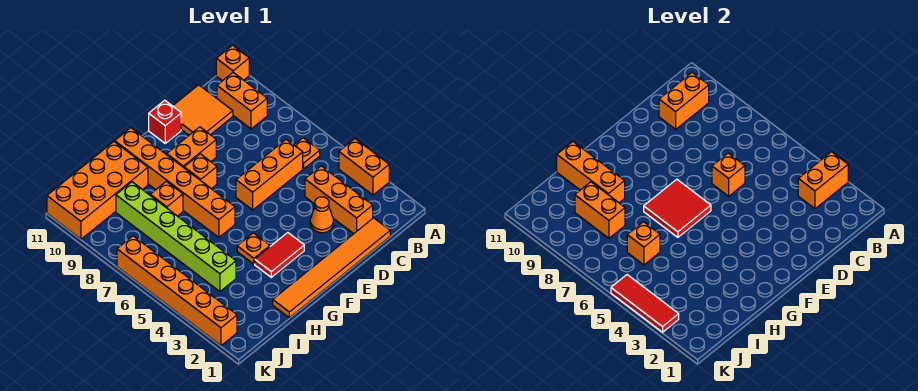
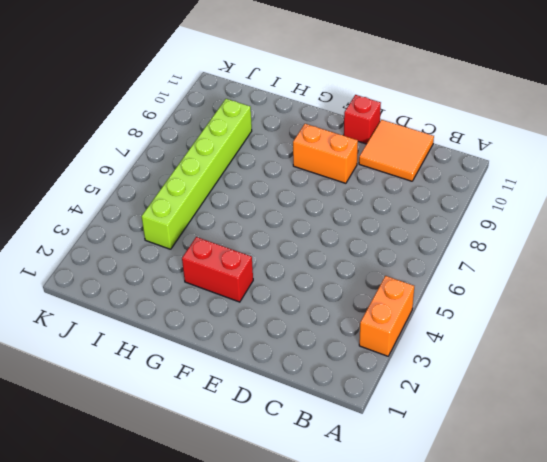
red brick F3:G3 level 1 -> red tile F3:G3 level 1
none -> orange brick A11 level 1
none -> orange plate B6 level 1
none -> orange brick B9:B10 level 1

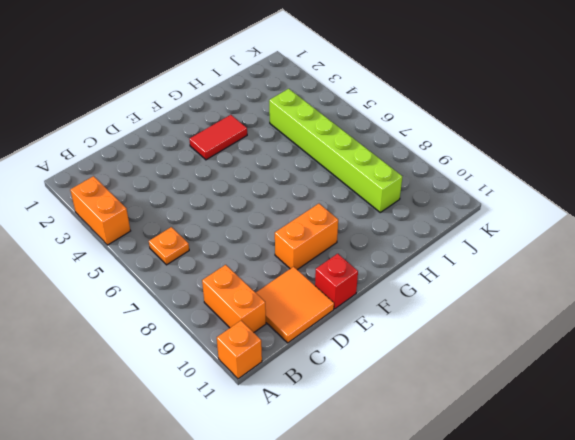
none -> orange tile C1:H1 level 1
none -> orange brick C2:C4 level 1
none -> orange brick C6:E6 level 1

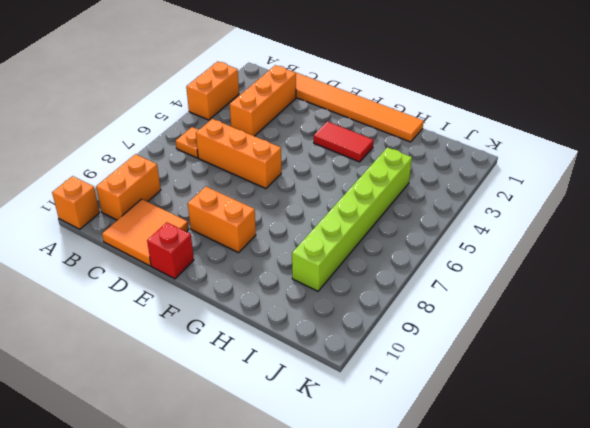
none -> orange cone D3 level 1
none -> orange brick F8 level 1
none -> orange plate G4 level 1

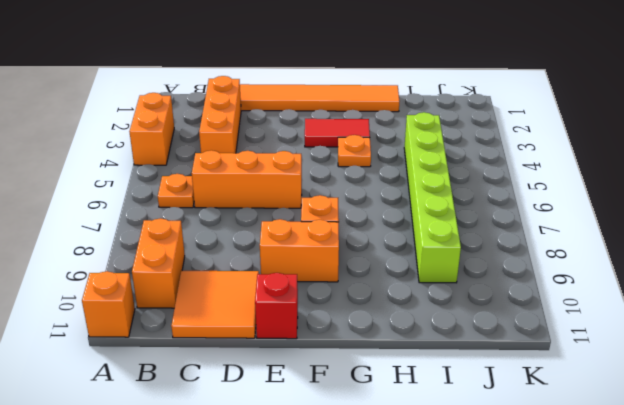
none -> orange cone D3 level 1
none -> orange brick G6:G11 level 1
none -> orange brick H8 level 1

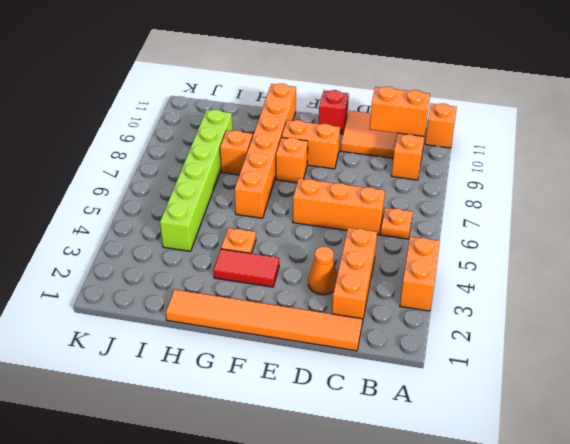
none -> orange brick H10:K11 level 1
none -> orange brick K2:K7 level 1
none -> orange brick A3:B3 level 2

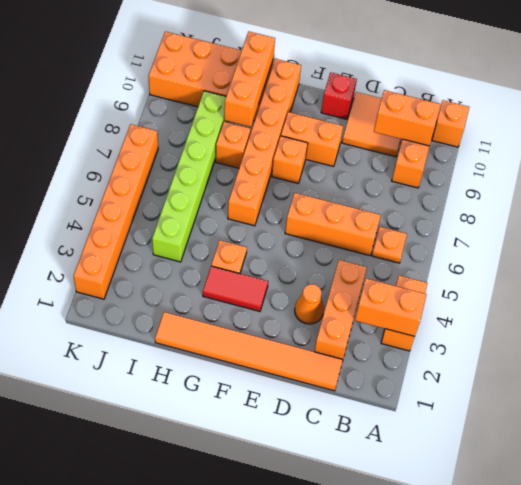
none -> orange brick D6 level 2
none -> red tile F6:G7 level 2
none -> orange brick I6 level 2

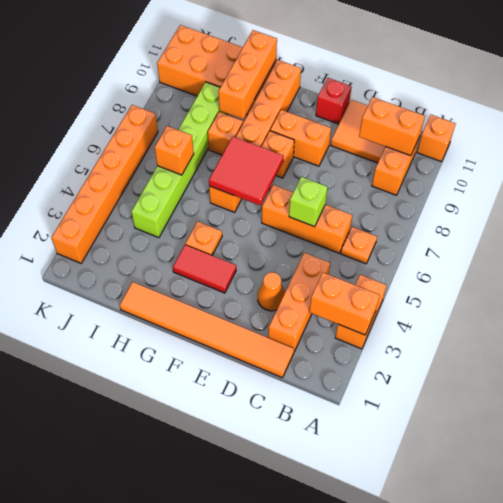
lime brick D6 level 2 -> orange brick D6 level 2
none -> orange brick I8:I9 level 2
none -> red tile K3:K5 level 2

